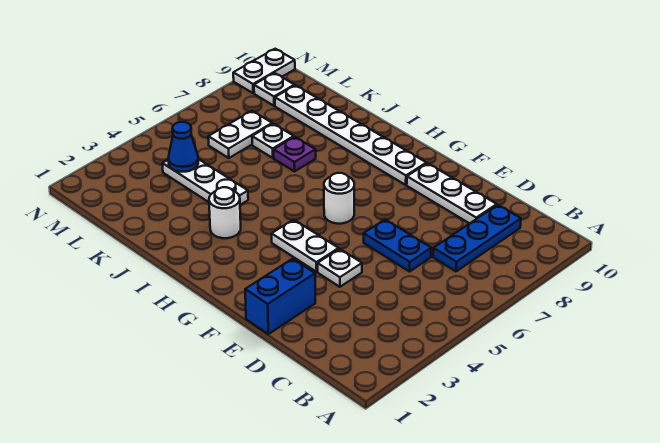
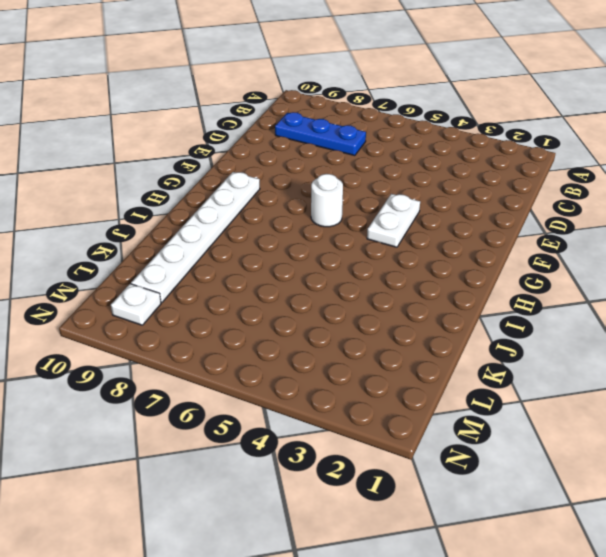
none -> blue plate D6:E6 level 1
none -> white plate D9:F9 level 1
none -> blue brick E1:E2 level 1

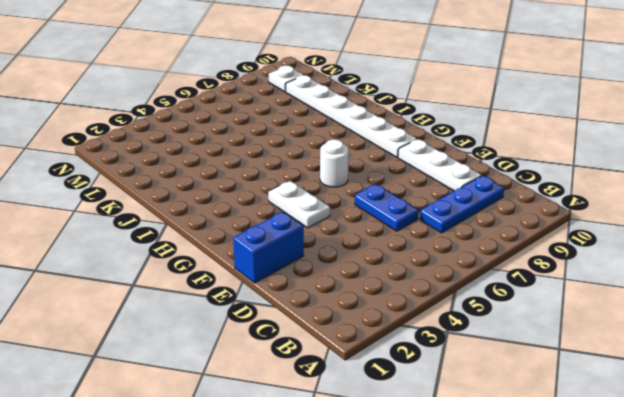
none -> white plate E4 level 1
none -> white round brick I3 level 1
none -> white plate J4:L4 level 1

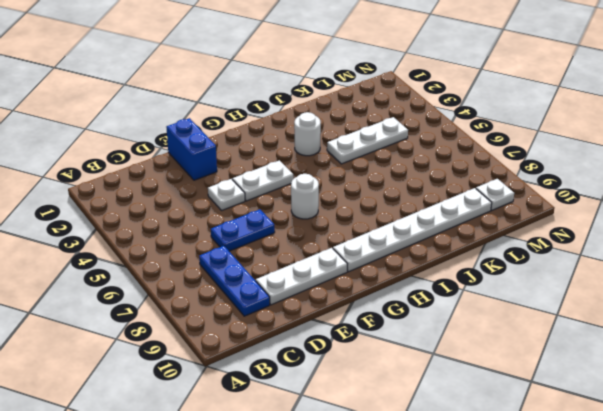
none -> purple plate J7 level 1
none -> white plate K7 level 1
none -> white plate L6:L7 level 1

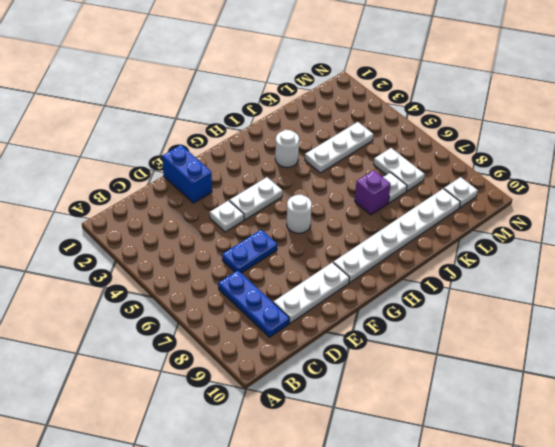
purple brick J7 level 1 -> purple plate J7 level 1
none -> white plate N9:N10 level 1
none -> blue cone L4 level 2

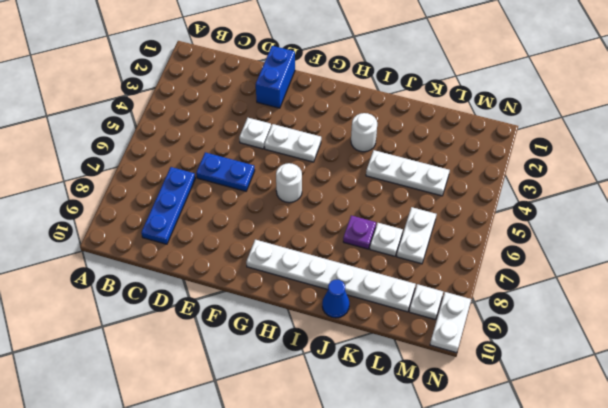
blue cone J10 level 1 -> blue cone L4 level 2
none -> white plate D9:F9 level 1

